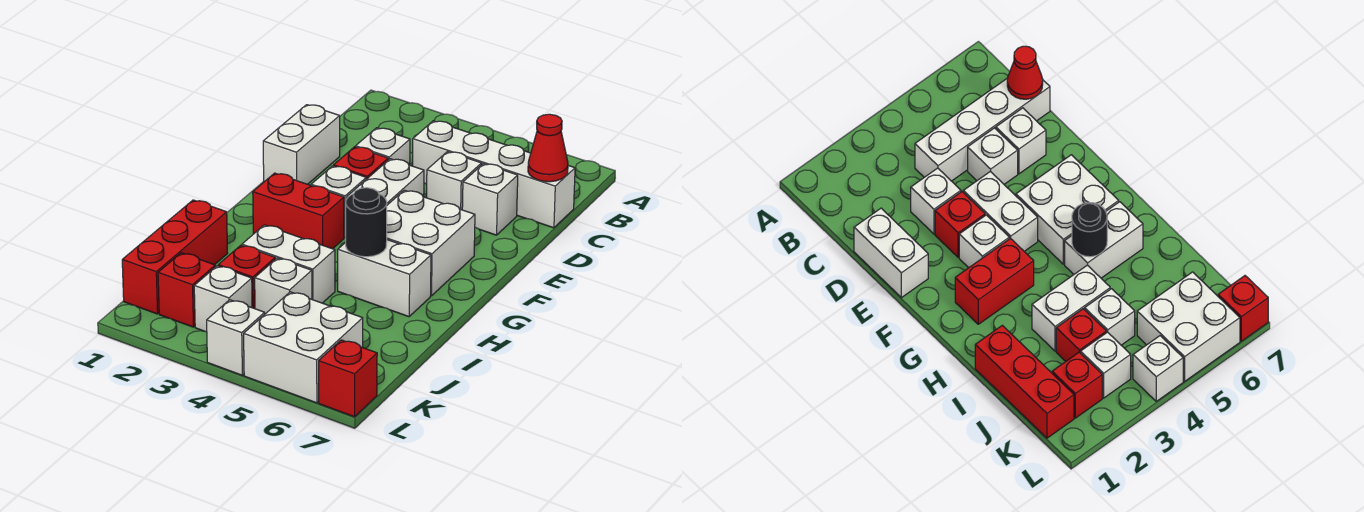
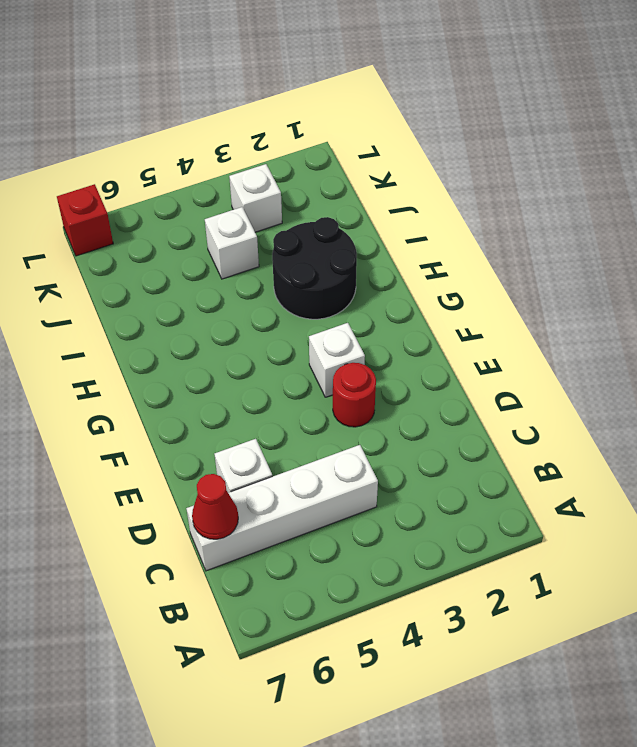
red round brick E3 level 1 -> red brick E3 level 1
black round brick H2:I3 level 1 -> white brick I3:I4 level 1
none -> white brick D1:E1 level 1
none -> white brick D3 level 1
none -> white brick D5 level 1

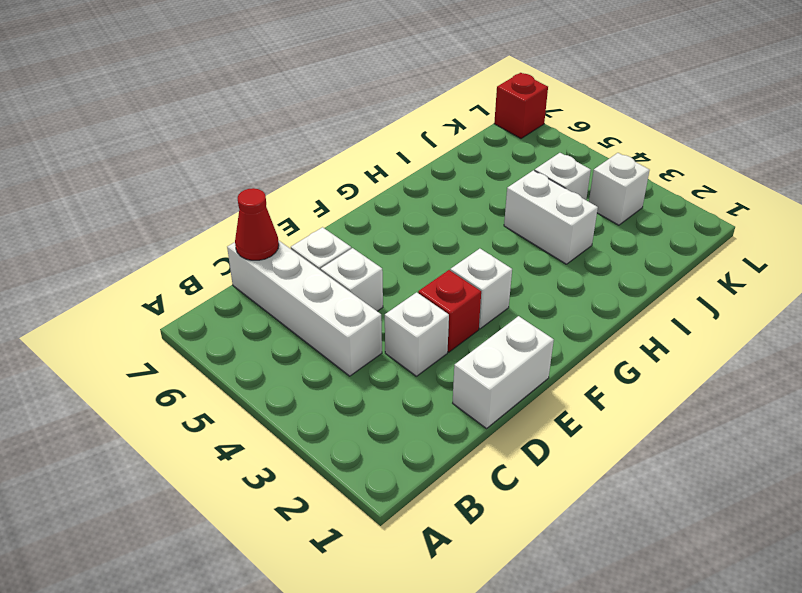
none -> white brick E4:F4 level 1
none -> white brick F5:G6 level 1
none -> red brick G2:G3 level 1

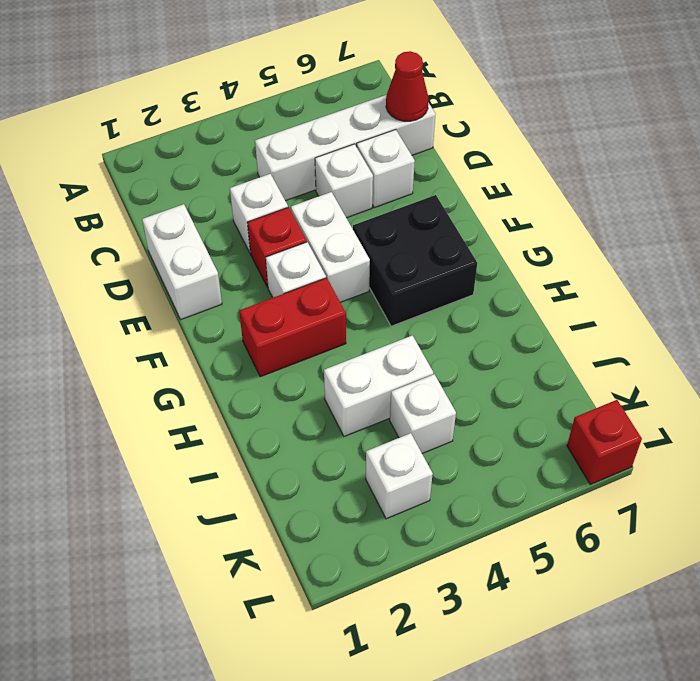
black brick F5:G6 level 1 -> white brick F5:G6 level 1
none -> white brick H5:H6 level 1
none -> red brick I1:K1 level 1
none -> red brick J3 level 1

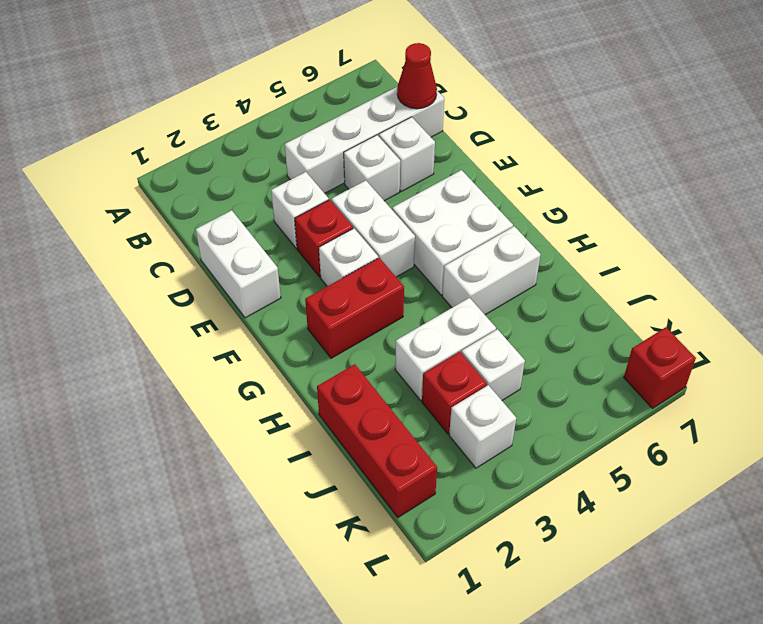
none -> red brick K2 level 1
none -> white brick K5:L6 level 1
none -> white brick L4 level 1

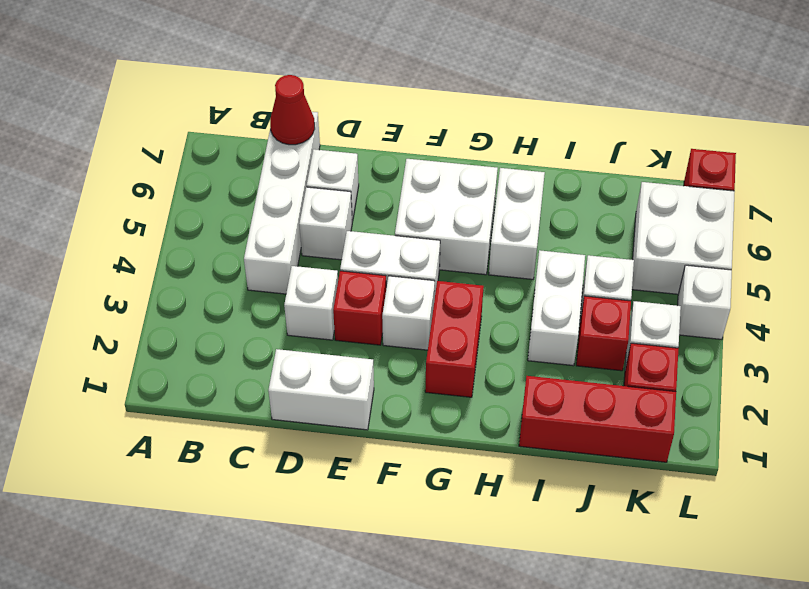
none -> black round brick H5 level 2

